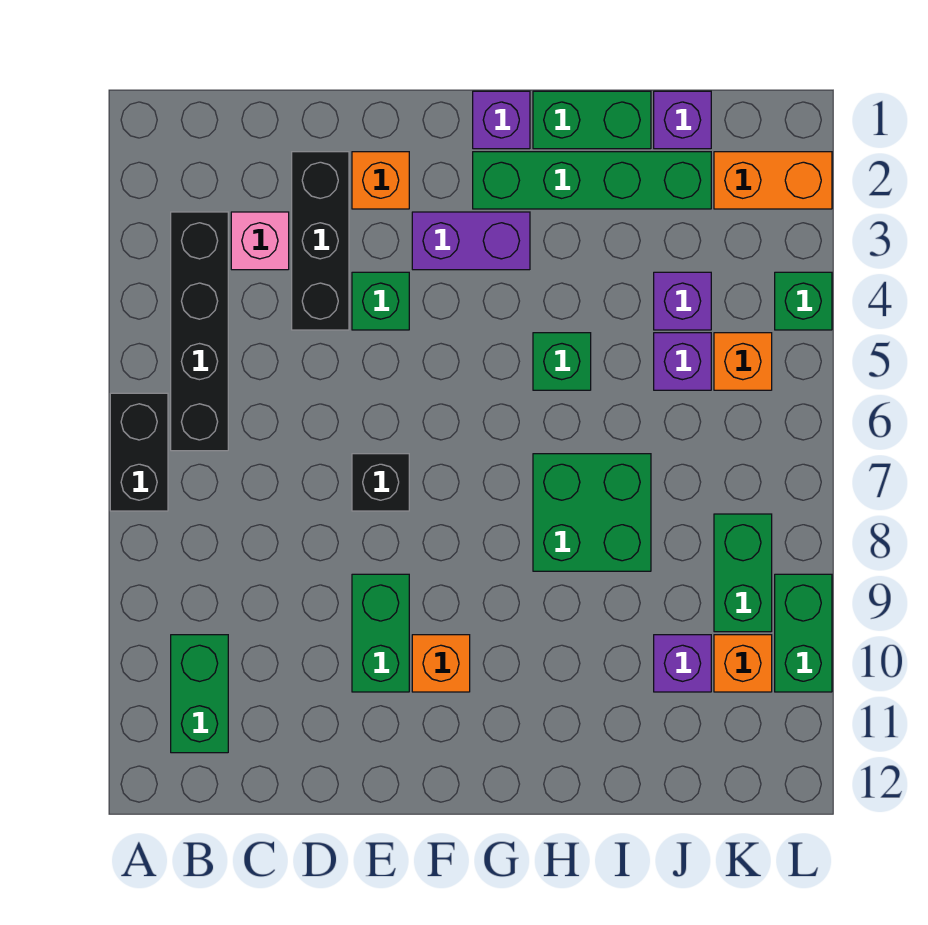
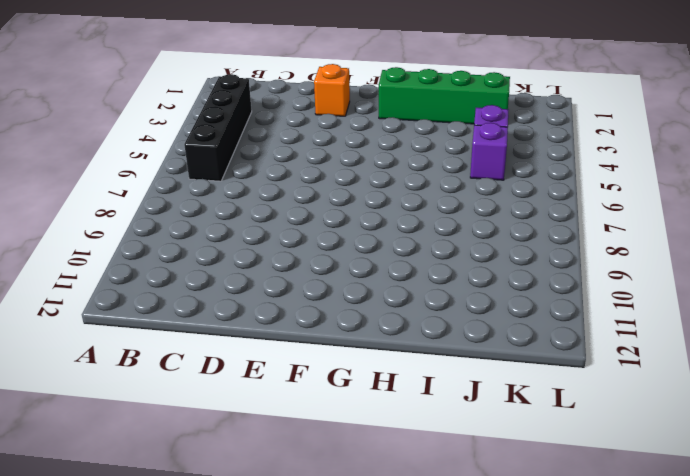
none -> black brick A6:A7 level 1
none -> green brick B10:B11 level 1
none -> pink brick C3 level 1

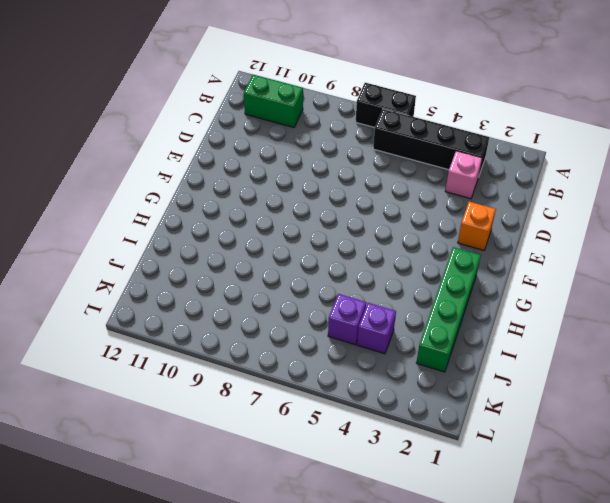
none -> black brick D2:D4 level 1
none -> green brick E4 level 1
none -> black brick E7 level 1

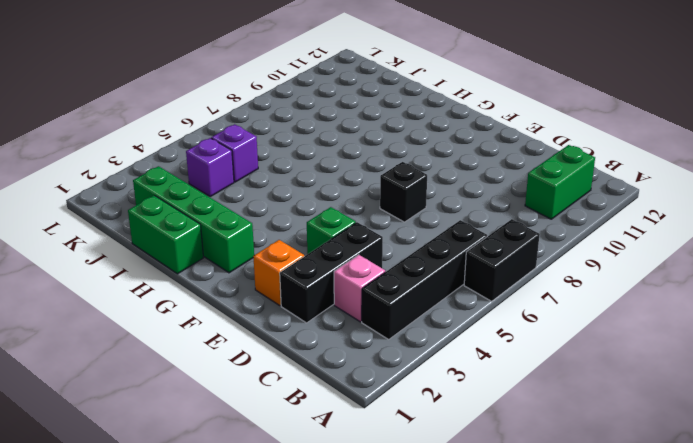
none -> green brick E9:E10 level 1
none -> purple brick F3:G3 level 1
none -> orange brick F10 level 1

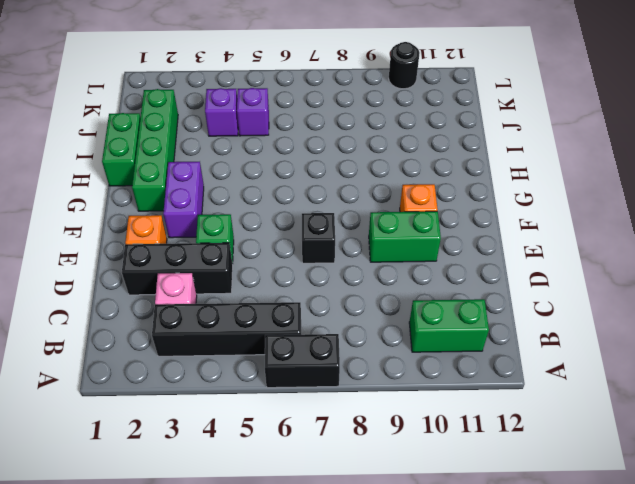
black round brick L10 level 1 -> green brick L9:L10 level 1
none -> purple brick G1 level 1
none -> green brick H5 level 1
none -> green brick H7:I8 level 1

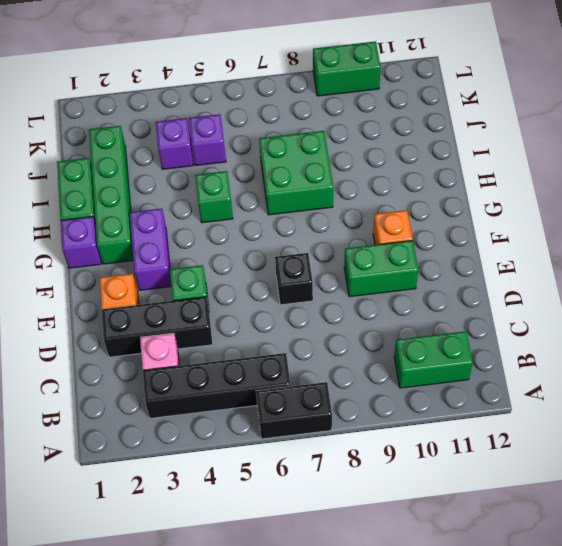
none -> purple brick J1 level 1
none -> purple brick J10 level 1
none -> orange brick K2:L2 level 1

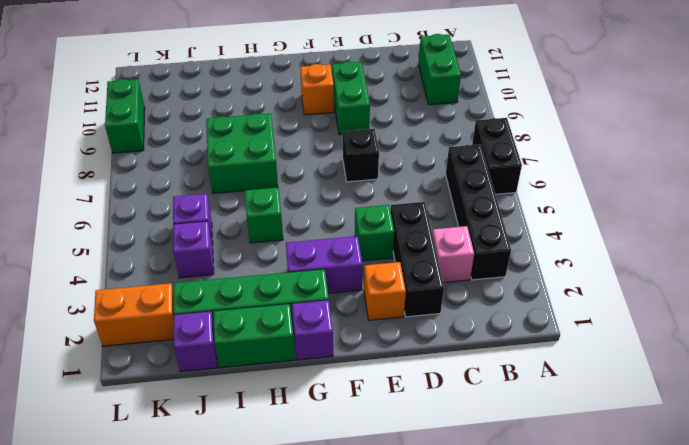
none -> purple brick J10 level 1
none -> orange brick K5 level 1
none -> green brick K8:K9 level 1

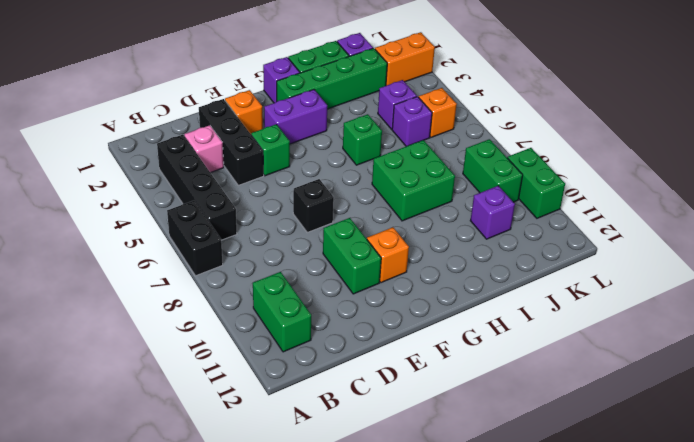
none -> orange brick K10 level 1
none -> green brick L4 level 1

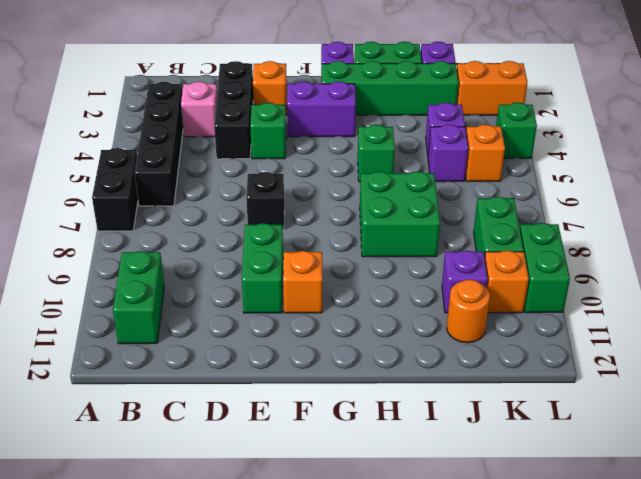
orange round brick J11 level 1 -> none

